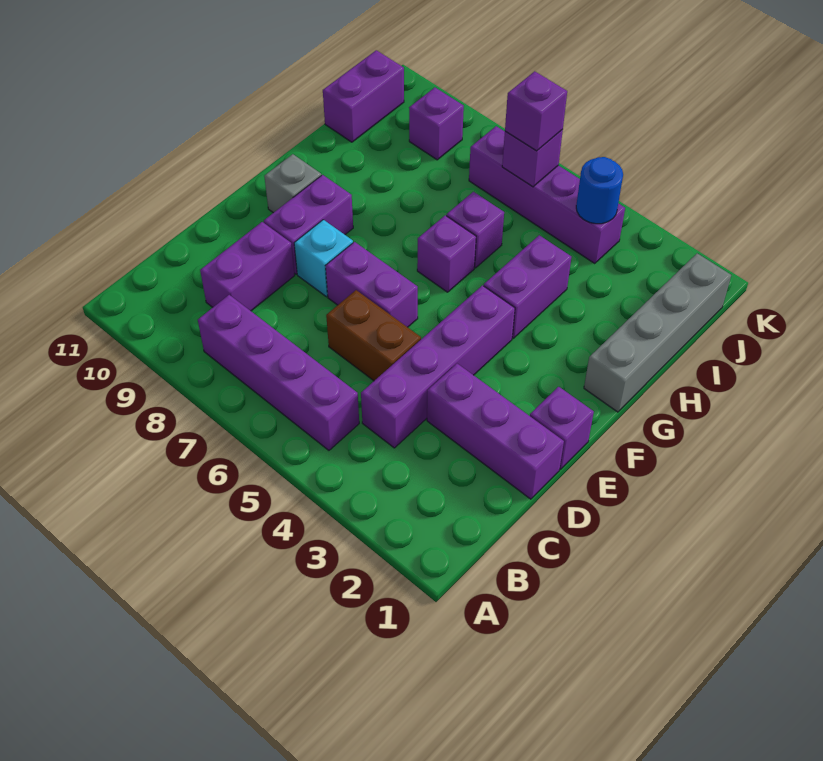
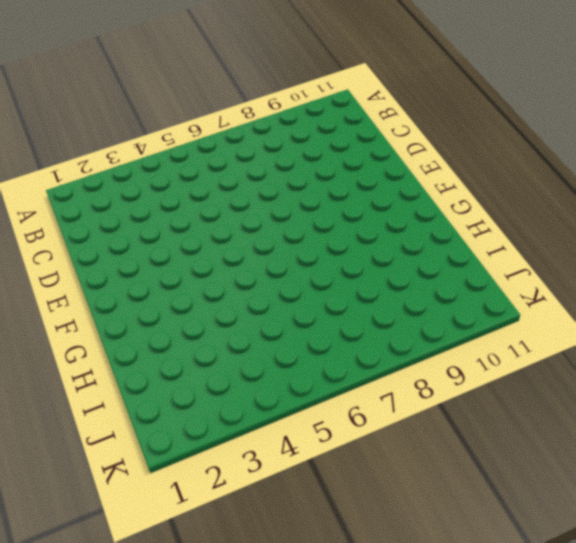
none -> purple brick B5:B8 level 1
none -> purple brick C4:F4 level 1
none -> purple brick C9:D9 level 1

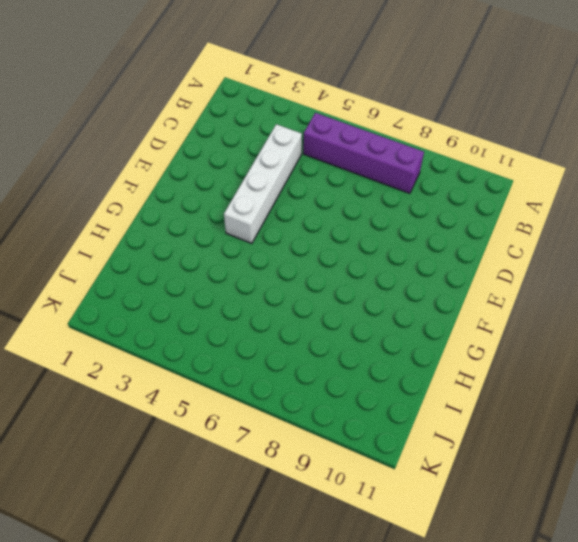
white brick C4:F4 level 1 -> purple brick C4:F4 level 1
none -> purple brick C9:D9 level 1
none -> purple brick D1:D3 level 1
none -> brown brick D5:D6 level 1

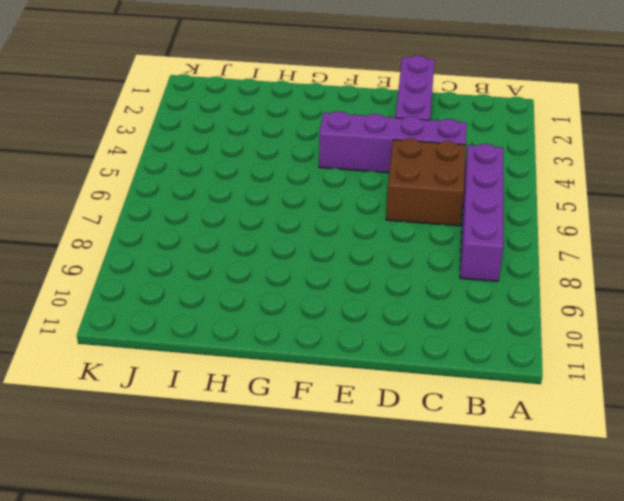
brown brick C5:D6 level 1 -> brown brick D5:D6 level 1
none -> purple brick C9:D9 level 1
none -> purple brick E1 level 1
none -> purple brick E6:E7 level 1

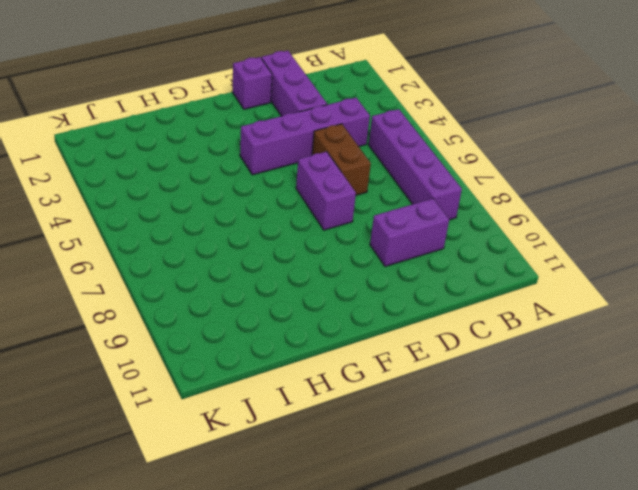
none -> cyan brick E8 level 1
none -> purple brick E9:F9 level 1
none -> grey brick F10 level 1

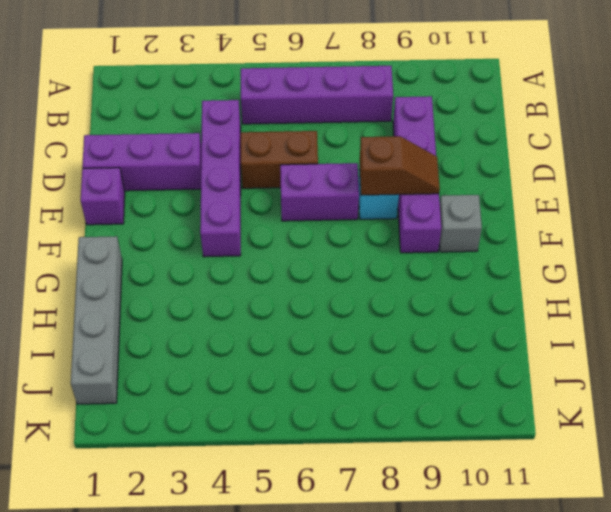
brown slope E8:E9 level 2 top 8 -> none
none -> purple brick G4:H4 level 1
none -> purple brick G6 level 1
none -> purple brick H6 level 1

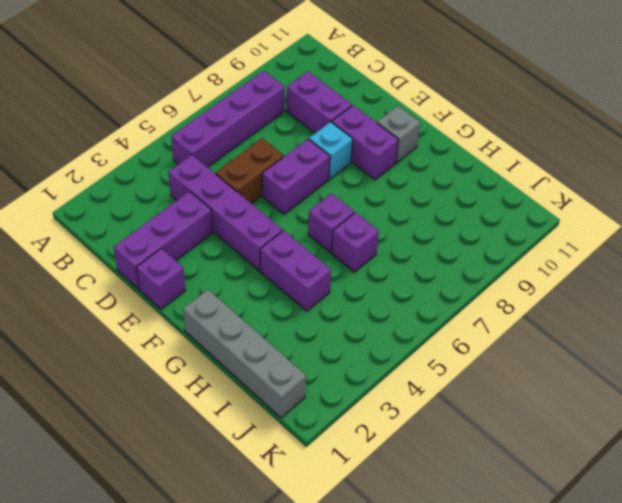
none -> purple brick I11:J11 level 1
none -> purple brick J4:J7 level 1
none -> purple brick J9 level 1

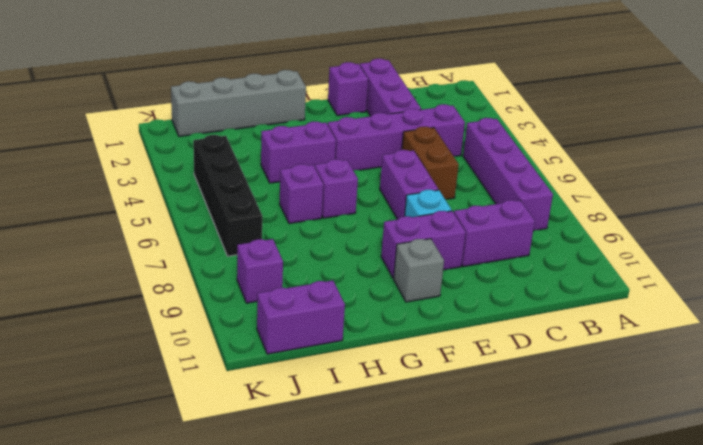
black brick J4:J7 level 1 -> purple brick J4:J7 level 1
none -> blue round brick J4 level 2
none -> purple brick J6 level 2
none -> purple brick J6 level 3

